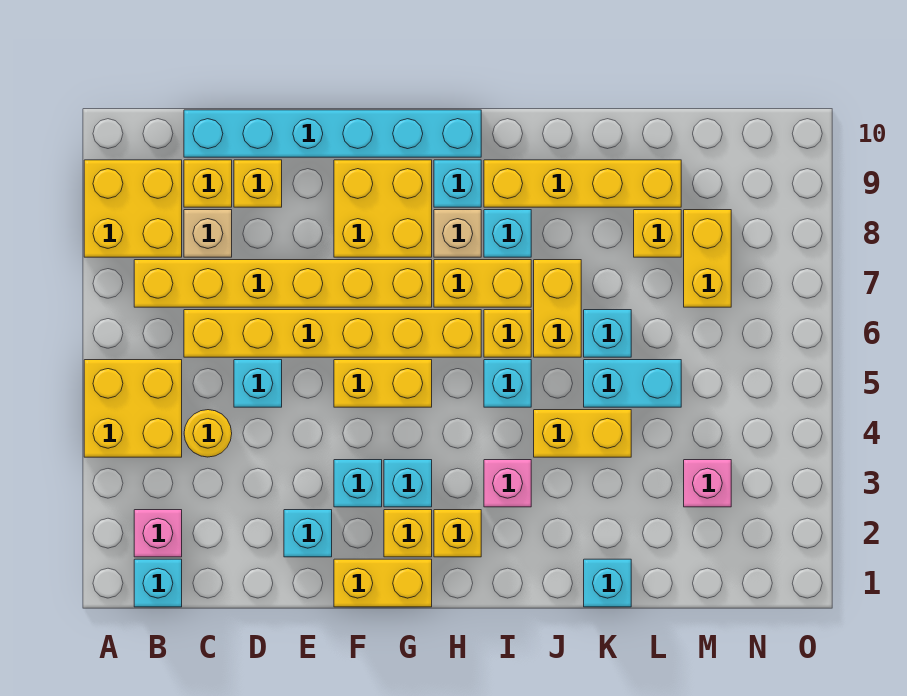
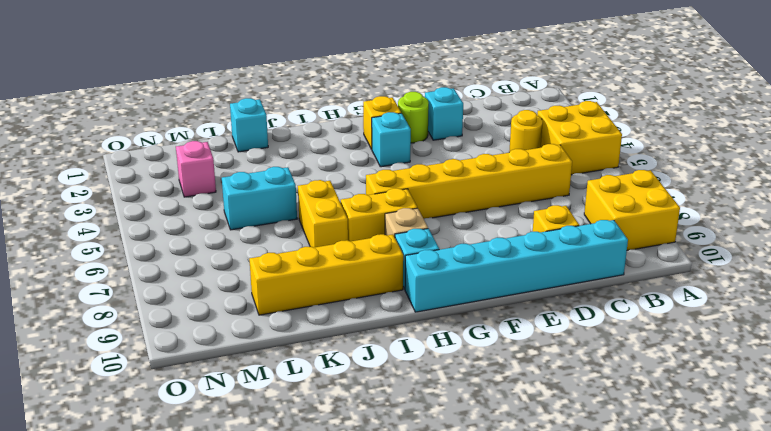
lime round brick F2 level 1 -> none
none -> cyan brick B1 level 1
none -> pink brick B2 level 1
none -> yellow brick B7:G7 level 1
none -> tan brick C8 level 1

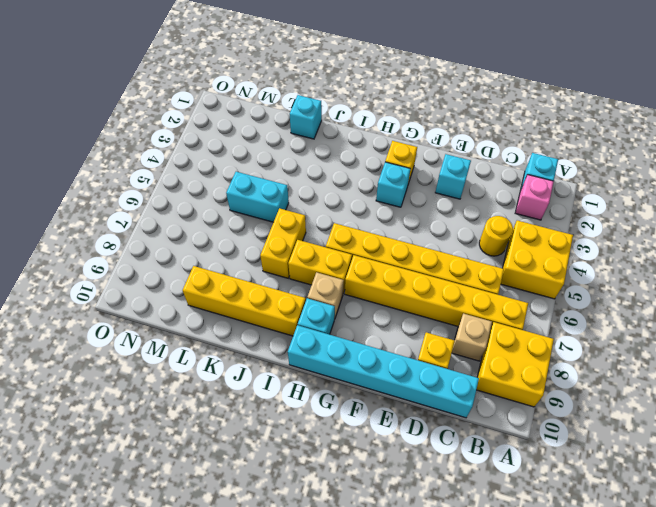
none -> yellow brick C9 level 1
none -> cyan brick D5 level 1
none -> yellow brick F1:G1 level 1
none -> cyan brick F3 level 1

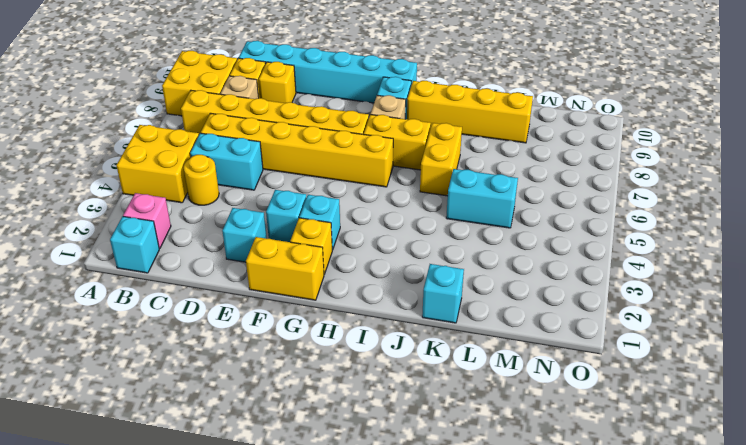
cyan brick C5:D5 level 1 -> cyan brick D5 level 1
none -> yellow brick F5:G5 level 1
none -> yellow brick F8:G9 level 1
none -> yellow brick H2 level 1
none -> pink brick I3 level 1

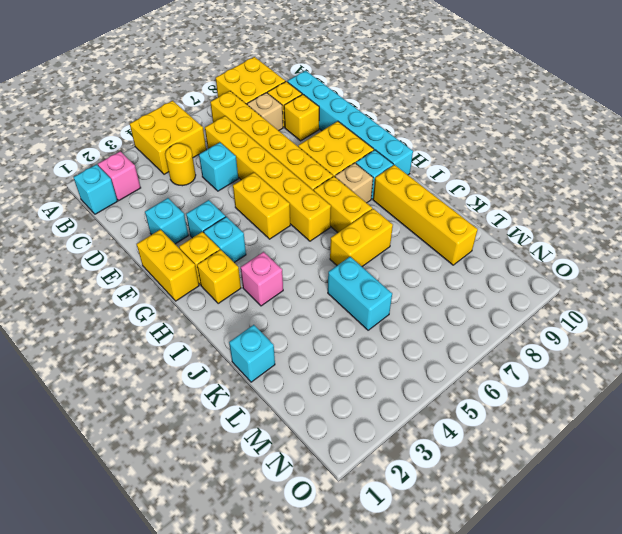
none -> cyan brick I5 level 1
none -> yellow brick I6 level 1
none -> cyan brick I8 level 1
none -> yellow brick J4:K4 level 1

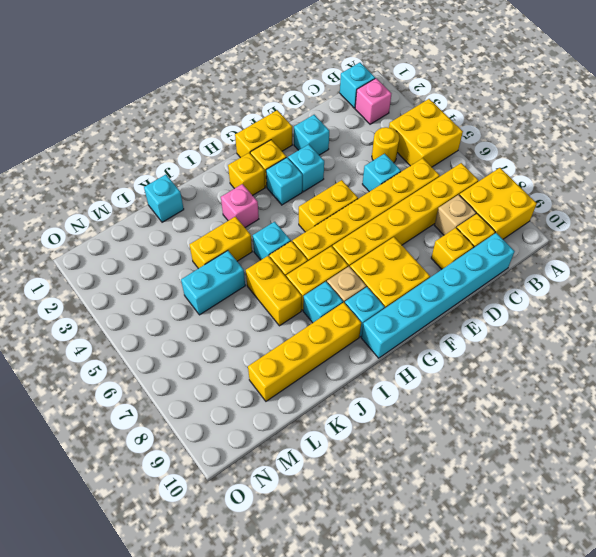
none -> cyan brick K6 level 1
none -> yellow brick L8 level 1
none -> pink brick M3 level 1
none -> yellow brick M7:M8 level 1

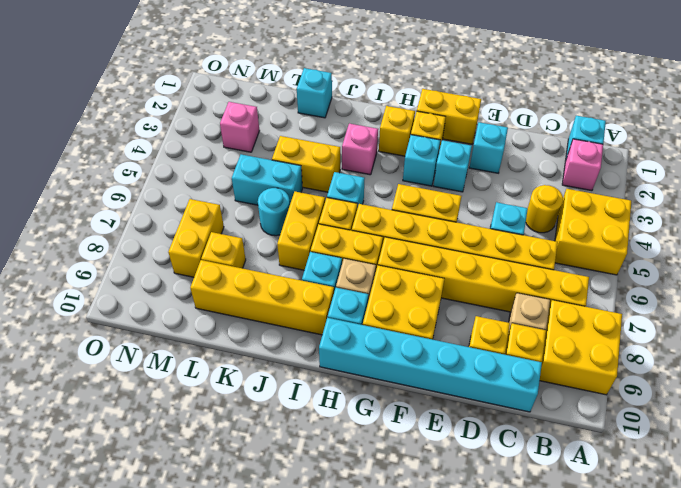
cyan round brick K6 level 1 -> cyan brick K6 level 1

